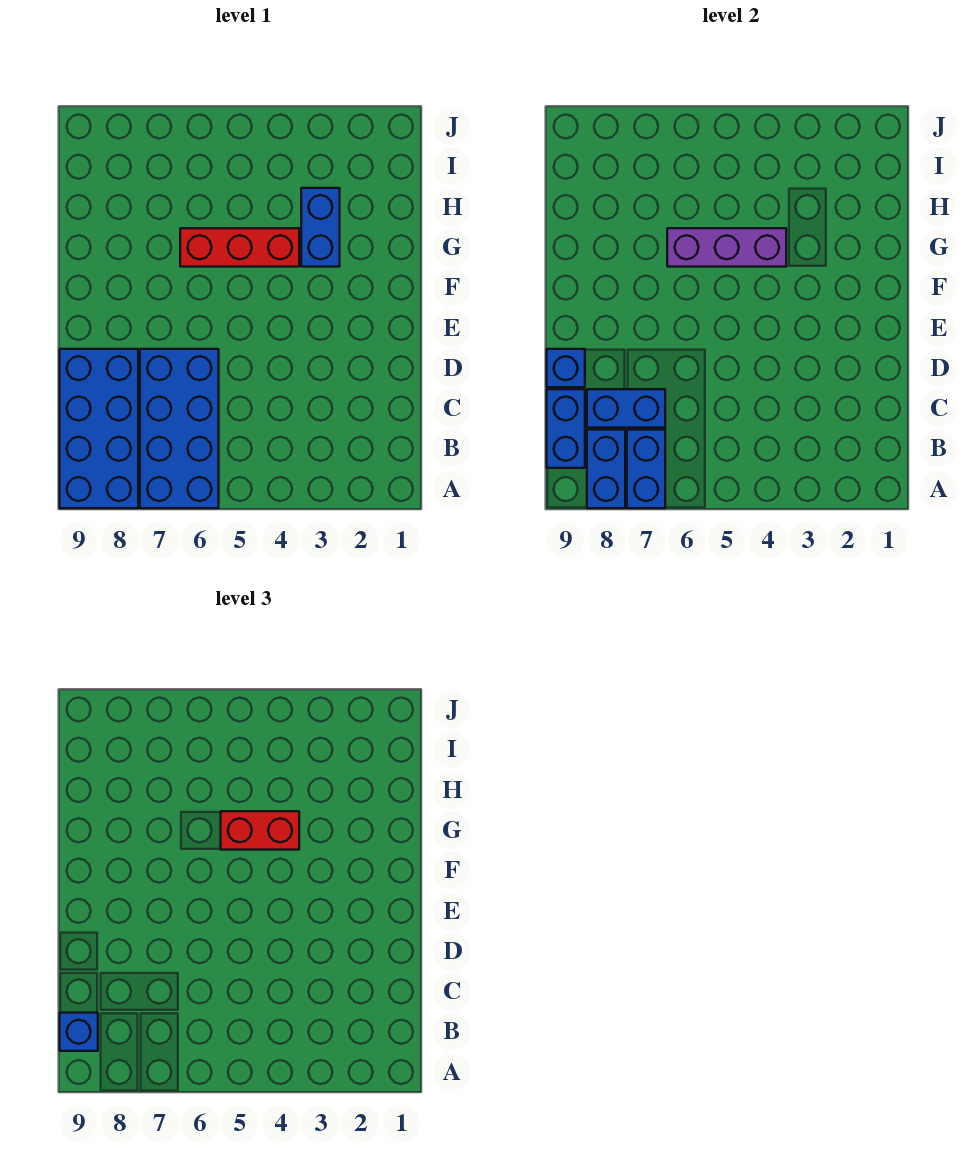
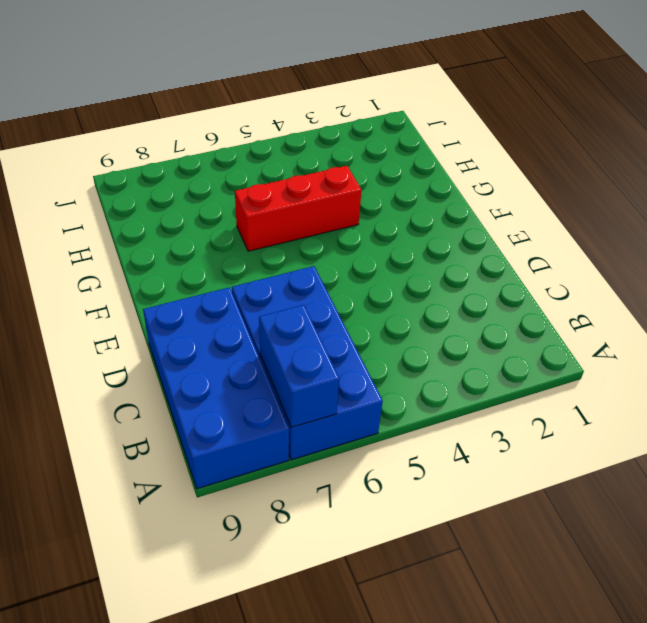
none -> blue brick G3:H3 level 1
none -> blue brick A8:B8 level 2
none -> blue brick B9:C9 level 2

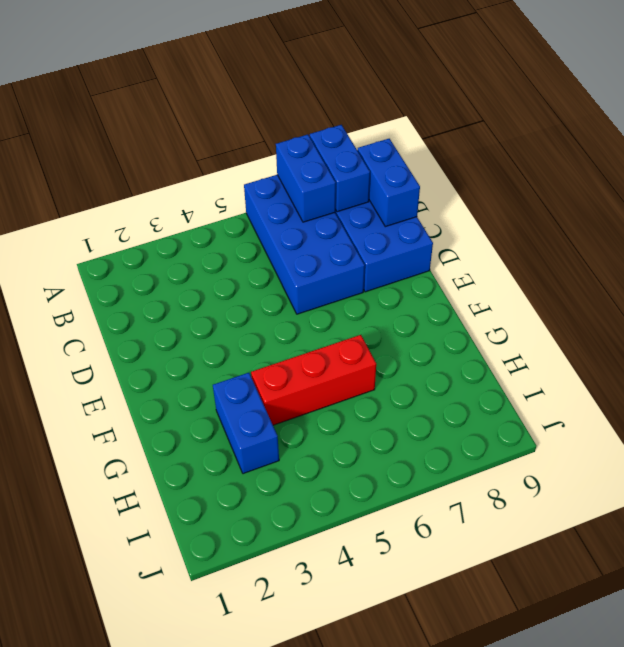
none -> blue brick C7:C8 level 2
none -> blue brick D9 level 2
none -> purple brick G4:G6 level 2

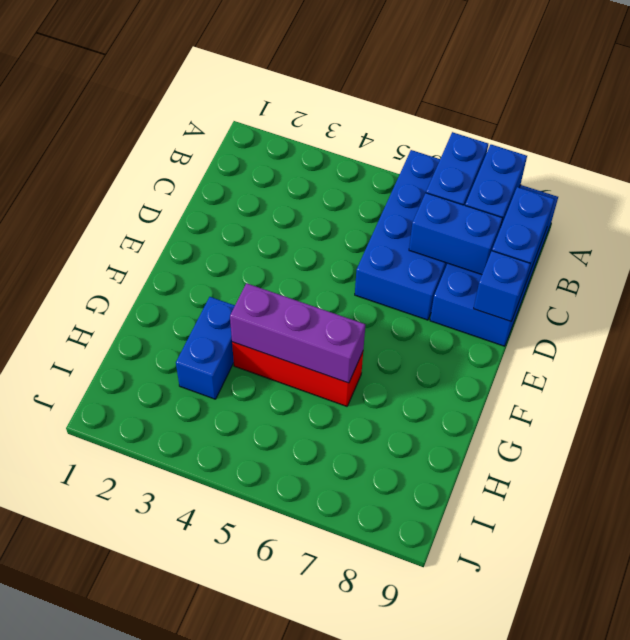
none -> blue brick B9 level 3
none -> red brick G4:G5 level 3

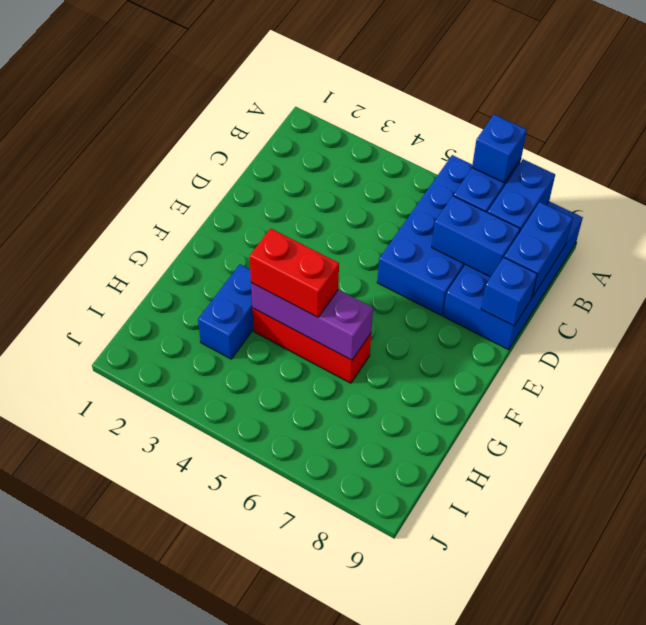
blue brick A7 level 3 -> blue brick B9 level 3

